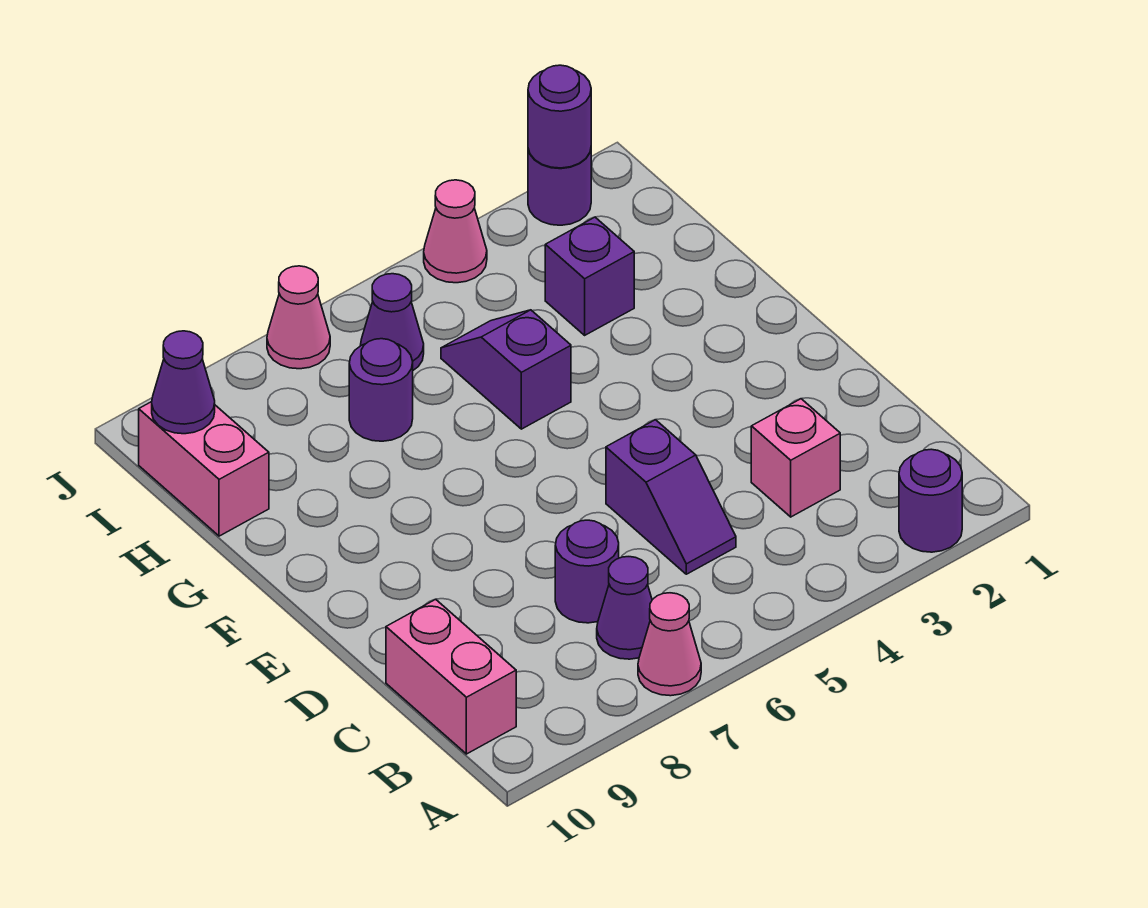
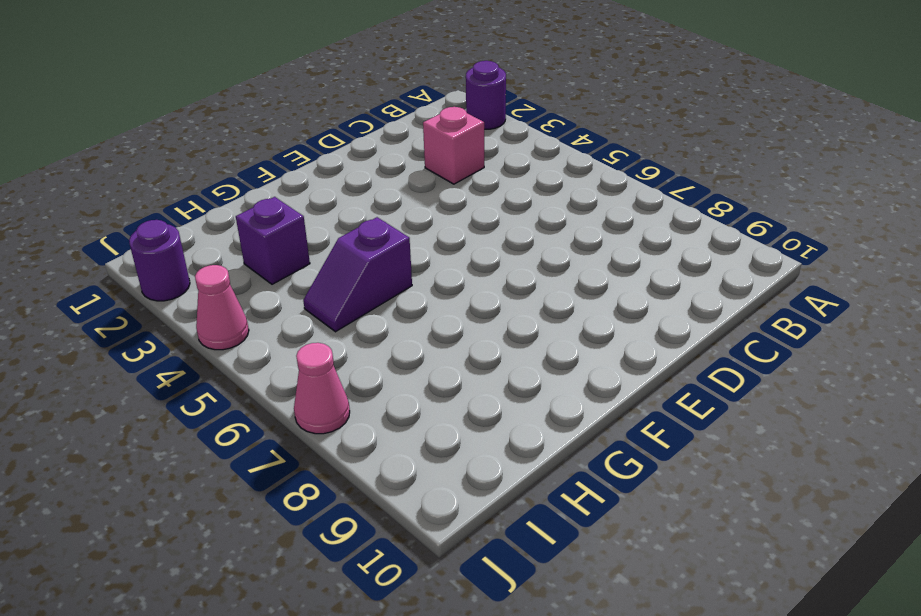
none -> pink cone A7 level 1
none -> purple cone B7 level 1
none -> pink brick B10:C10 level 1

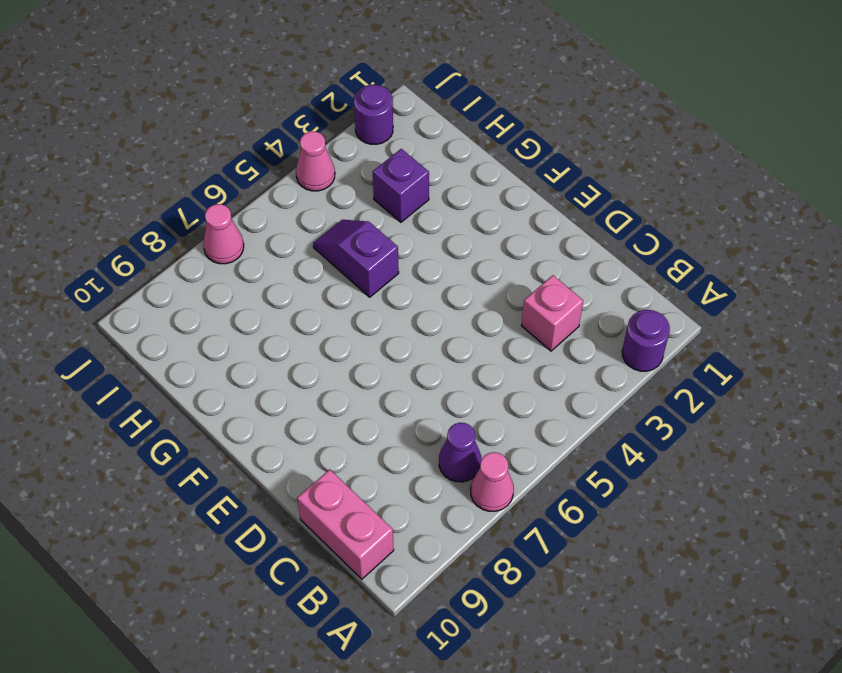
none -> purple slope C5:D5 level 1 top D
none -> purple round brick C7 level 1
none -> purple round brick H7 level 1

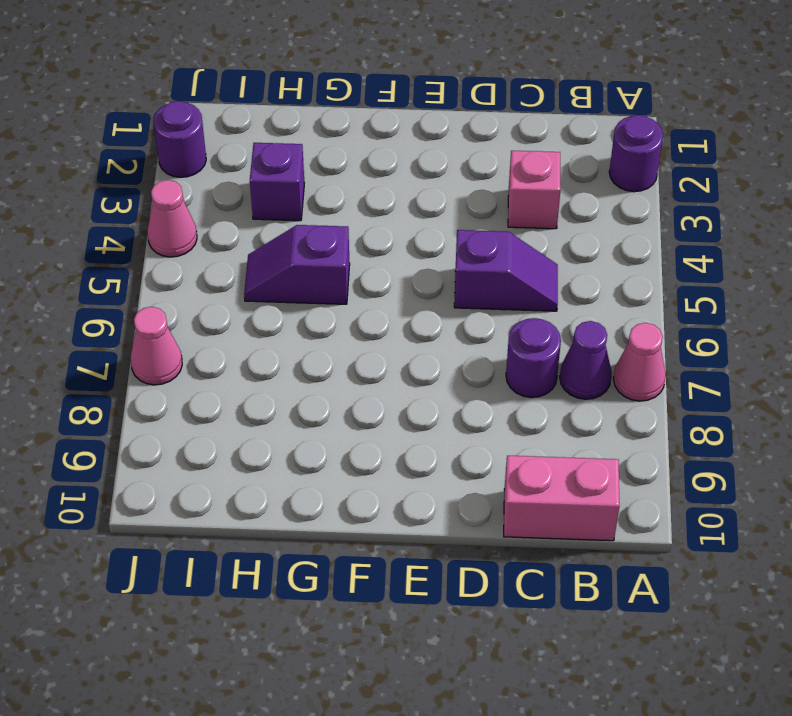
none -> purple round brick H7 level 1
none -> pink brick H10:I10 level 1
none -> purple cone I6 level 1

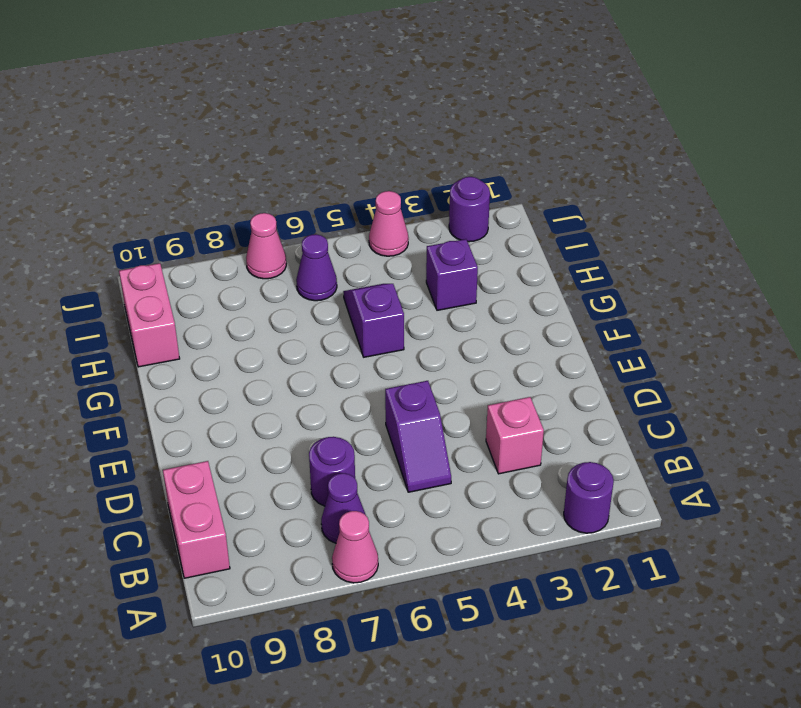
none -> purple round brick H7 level 1
none -> purple cone I10 level 2
none -> purple round brick J2 level 2

